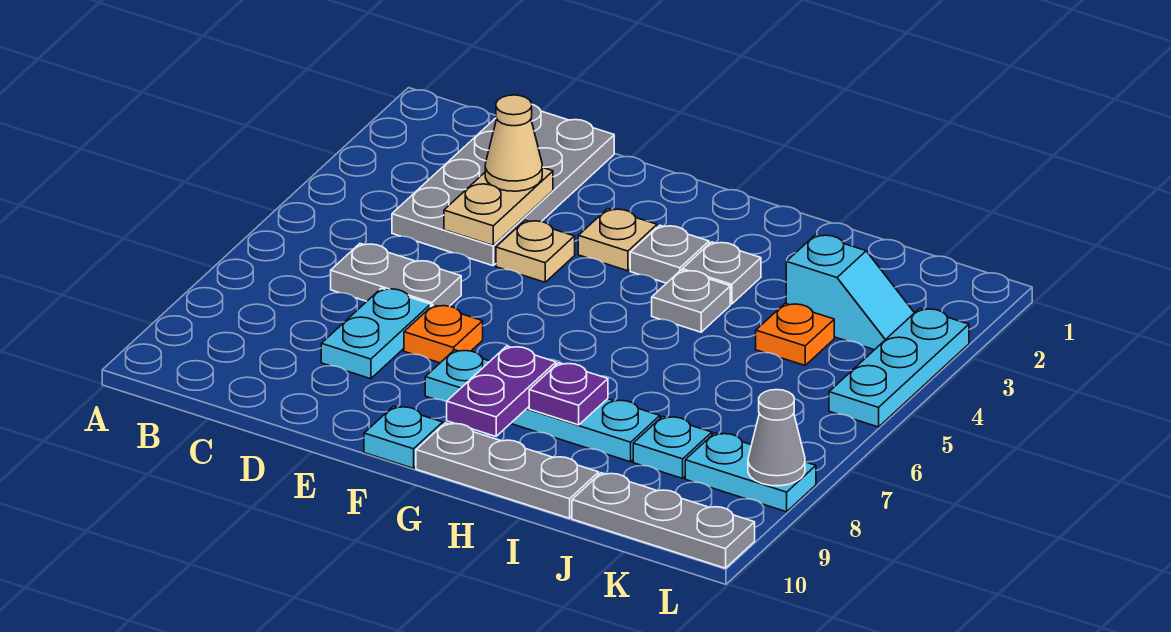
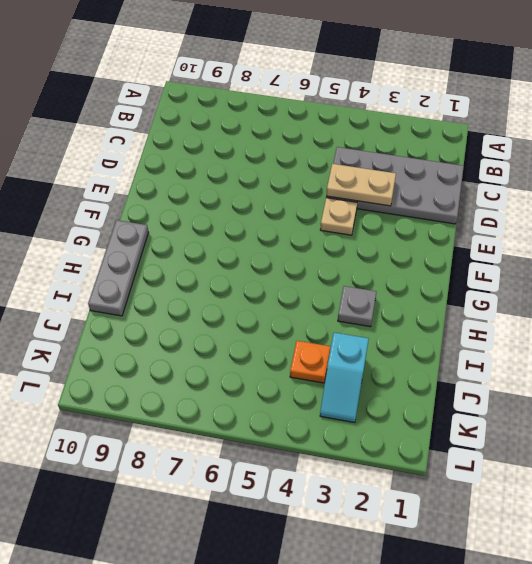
none -> grey plate C6:D6 level 1
none -> cyan plate D7:D8 level 1
none -> orange plate E7 level 1

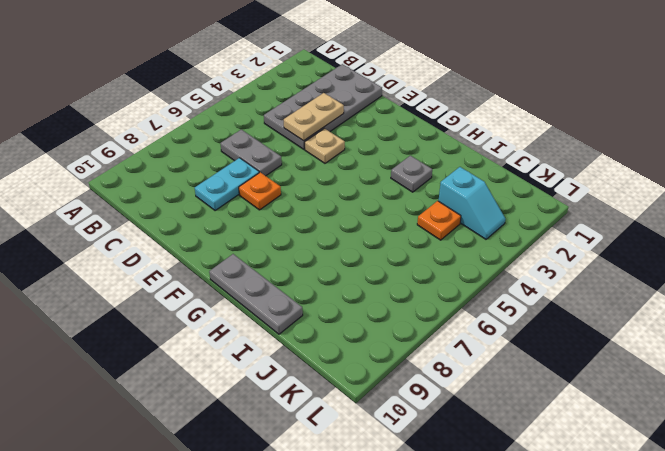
none -> tan plate F3 level 1
none -> cyan plate F8:I8 level 1
none -> cyan plate F10 level 1

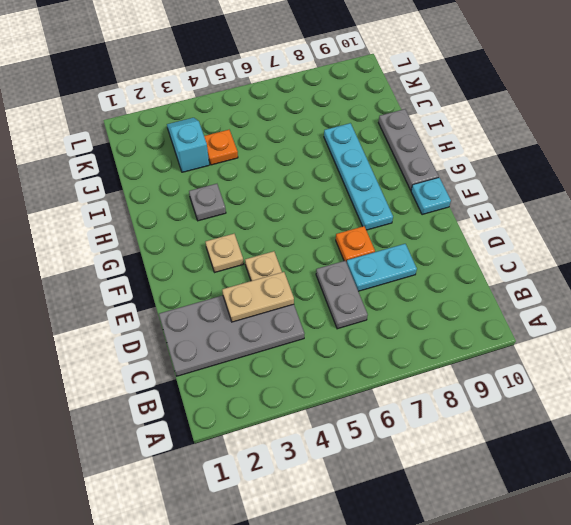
none -> grey plate G3 level 1
none -> grey plate H4 level 1
none -> cyan plate J8 level 1

